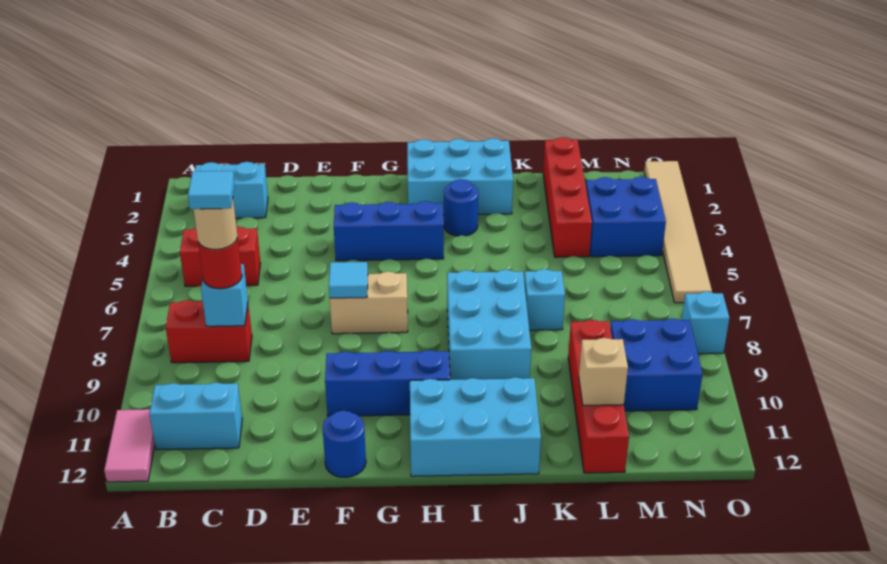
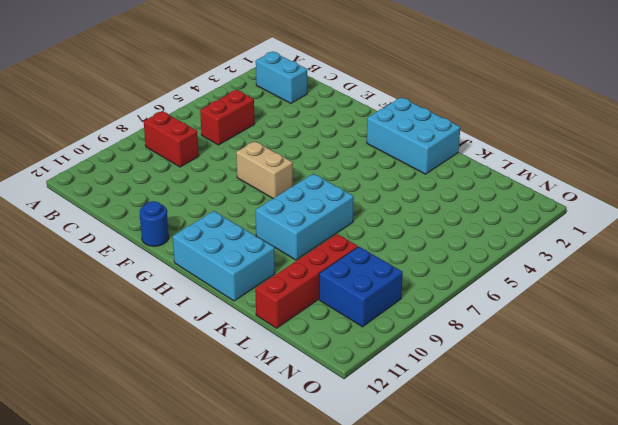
red brick C5:C6 level 1 -> red brick B5:C5 level 1
none -> pink tile A11:A12 level 1
none -> cyan brick B11:C11 level 1
none -> blue brick F4:H4 level 1

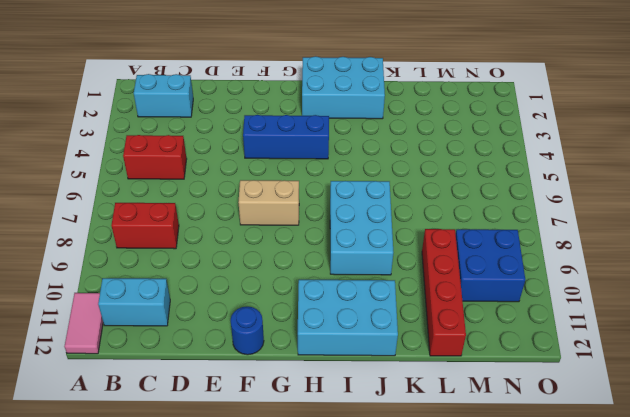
none -> blue brick F10:H10 level 1
none -> blue round brick I3 level 1
none -> cyan brick K7 level 1

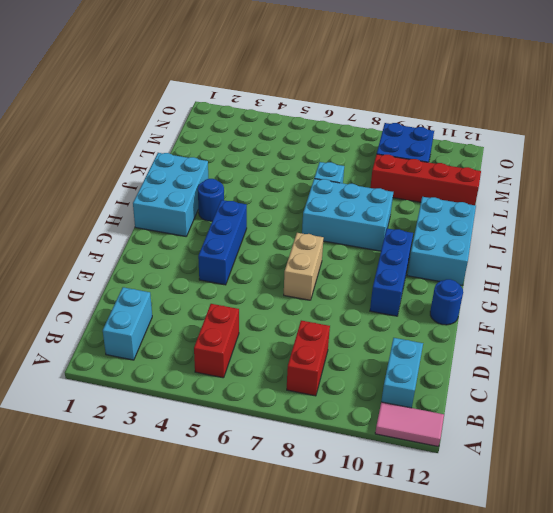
none -> red brick L1:L4 level 1
none -> blue brick M3:N4 level 1
none -> tan tile O1:O6 level 1

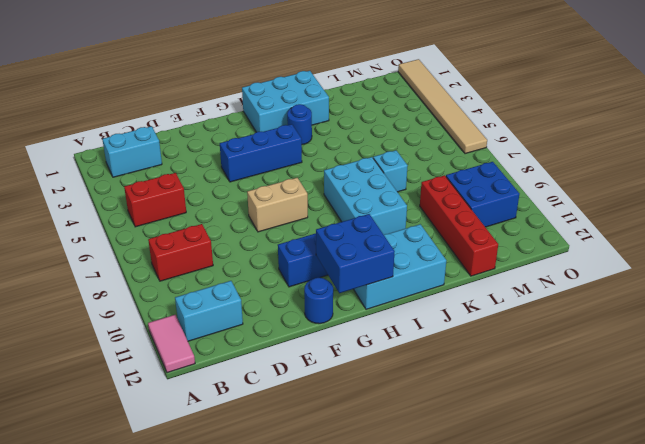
blue brick G11:H12 level 2 -> blue brick M3:N4 level 1
none -> red brick L1:L4 level 1
none -> cyan brick O8 level 1
none -> cyan brick C8 level 2

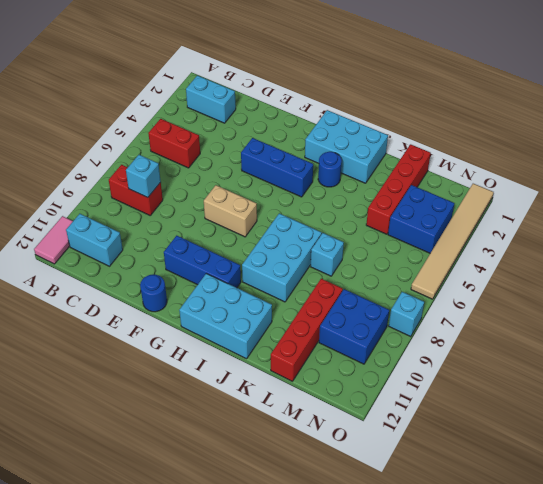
none -> cyan tile F7 level 2
none -> tan brick L11 level 2
none -> red round brick C8 level 3

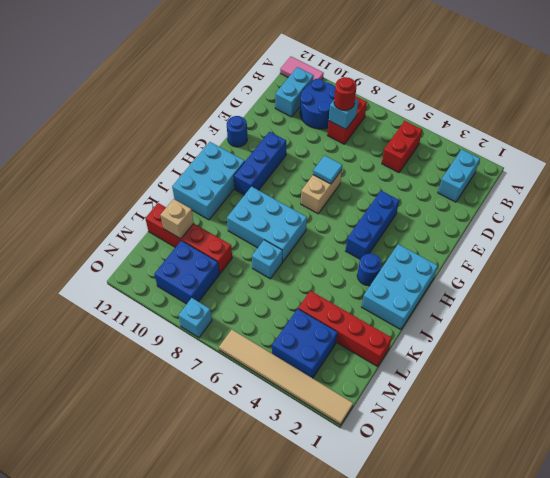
blue round brick B9:C10 level 1 -> none
none -> tan round brick C8 level 4
none -> cyan tile C8 level 5

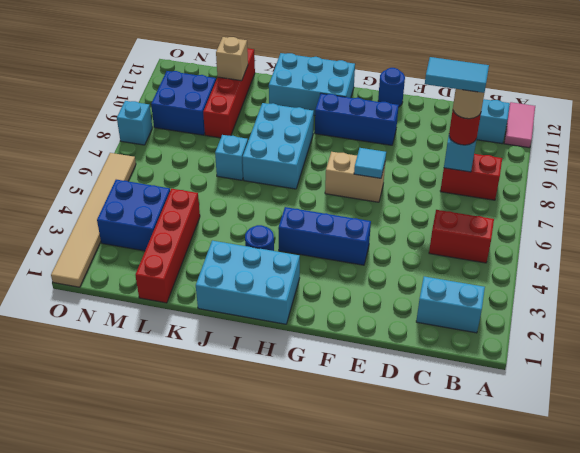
cyan tile C8:D8 level 5 -> cyan tile C8 level 5

